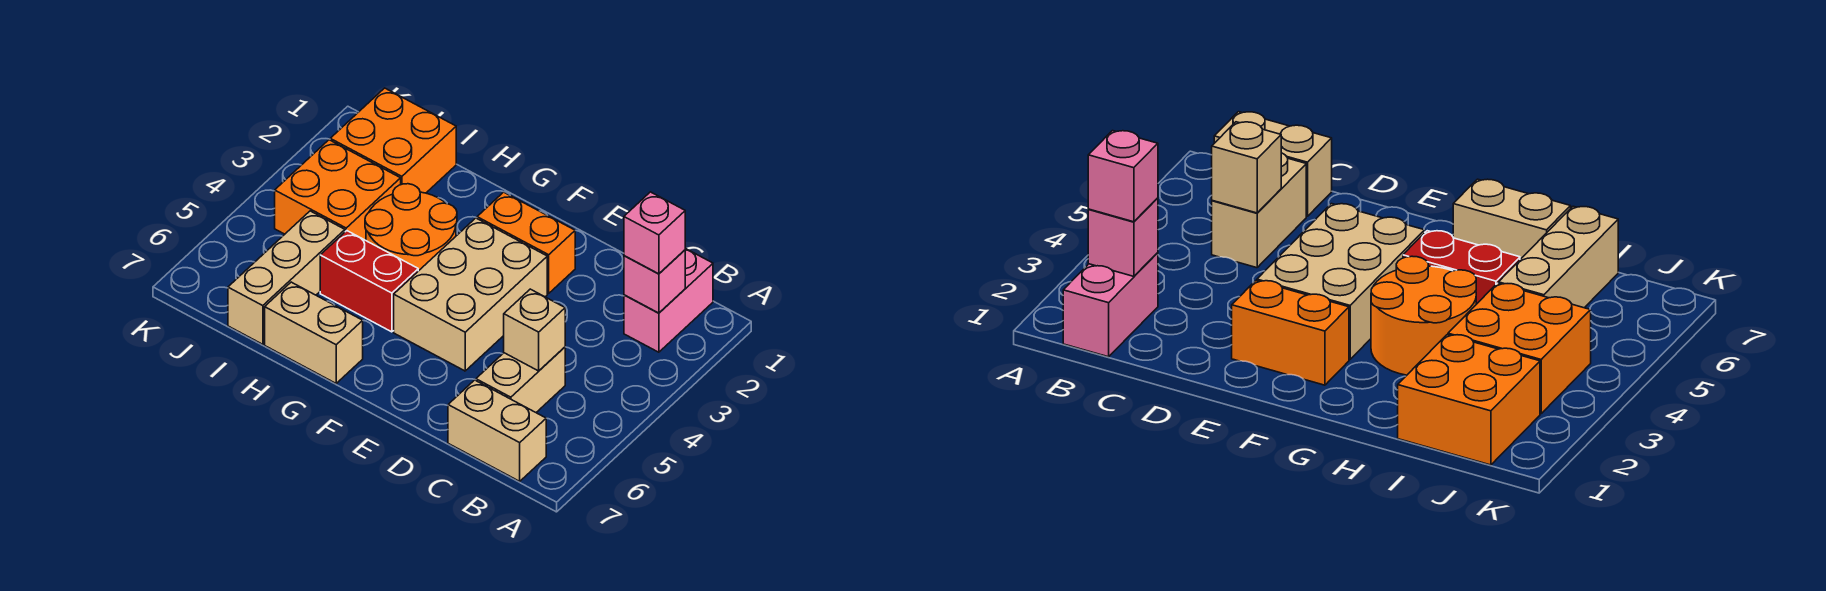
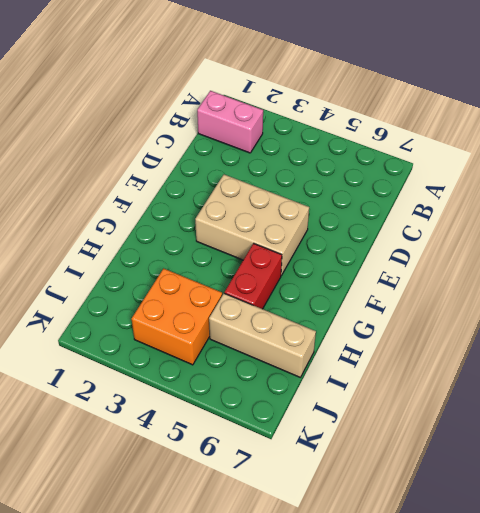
none -> tan brick B7:C7 level 1
none -> tan brick C5:C6 level 1
none -> orange brick E2:F2 level 1

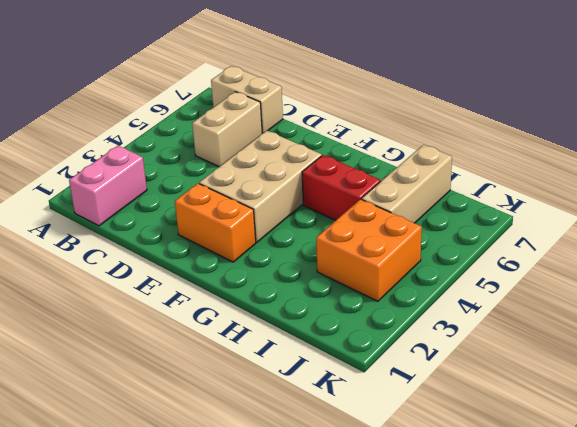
none -> orange round brick G3:H4 level 1
none -> tan brick G7:H7 level 1
none -> orange brick I1:J2 level 1

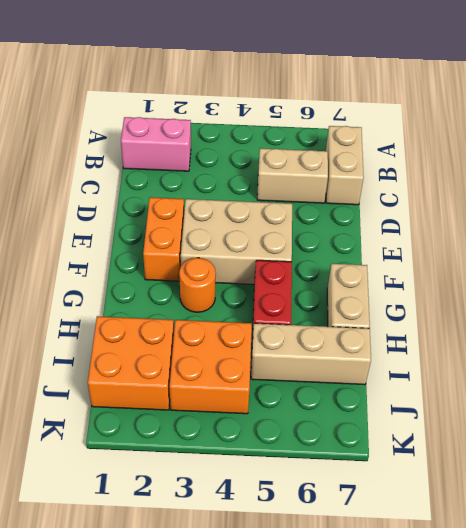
orange round brick G3 level 1 -> orange round brick G3:H4 level 1
none -> pink brick B2 level 2
none -> tan brick C5 level 2
none -> pink brick B2 level 3

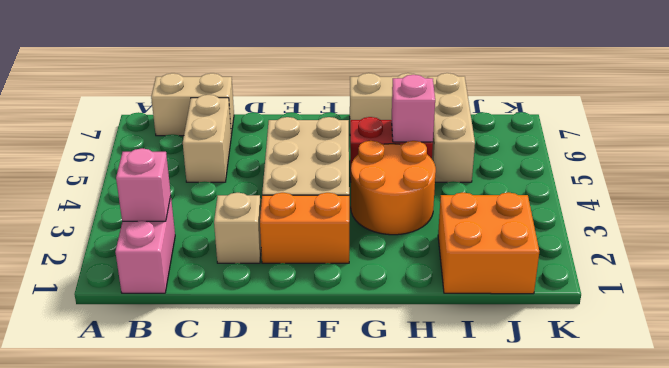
tan brick D2 level 1 -> tan brick C5 level 2
pink brick H5 level 2 -> pink brick B2 level 3
none -> orange brick I3:J4 level 1

